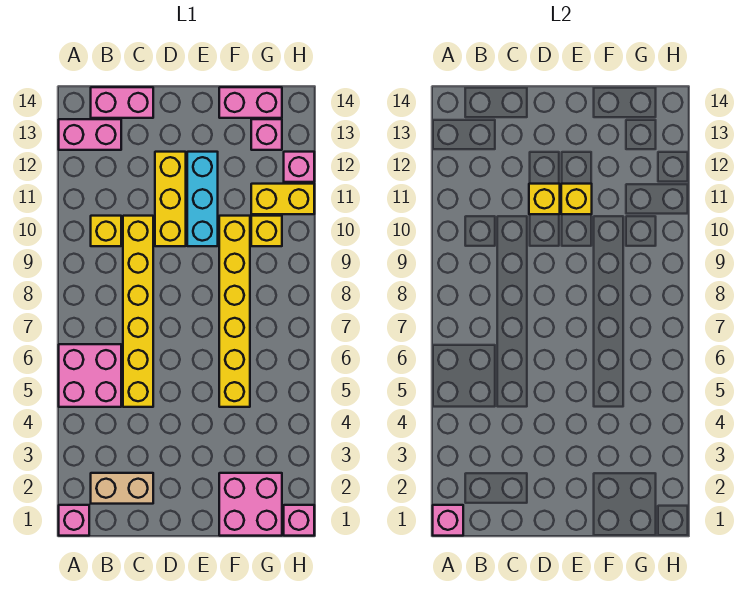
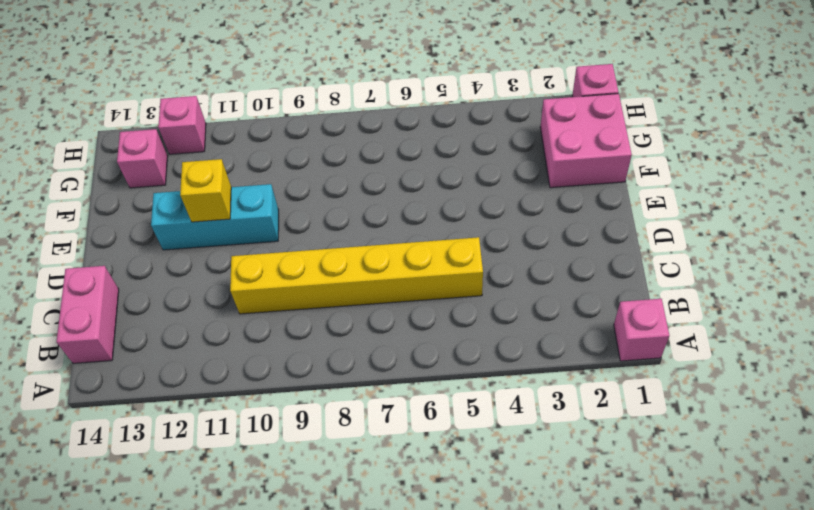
none -> pink brick A5:B6 level 1
none -> pink brick A13:B13 level 1
none -> tan brick B2:C2 level 1

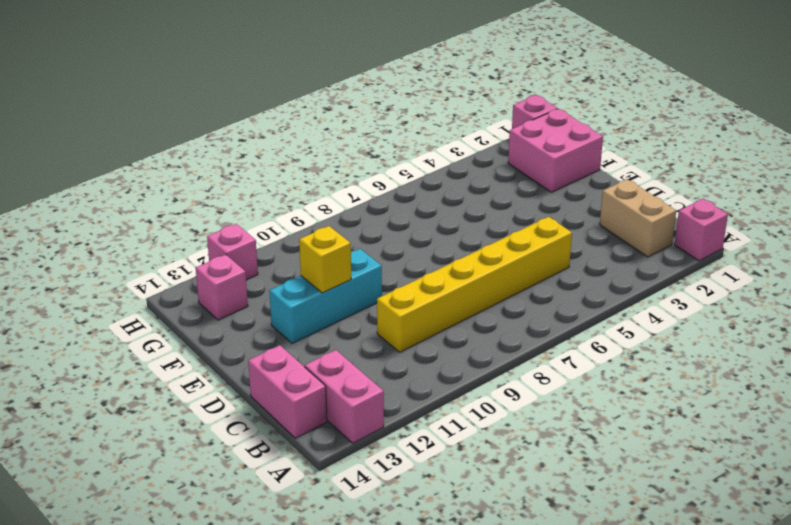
none -> pink brick A5:B6 level 1
none -> yellow brick B10 level 1
none -> yellow brick D10:D12 level 1

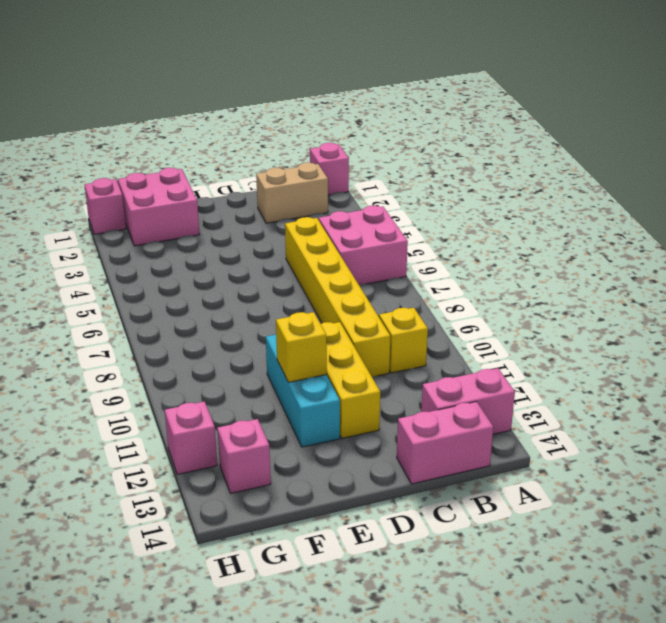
none -> yellow brick F5:F10 level 1
none -> pink brick F14:G14 level 1
none -> yellow brick G10 level 1

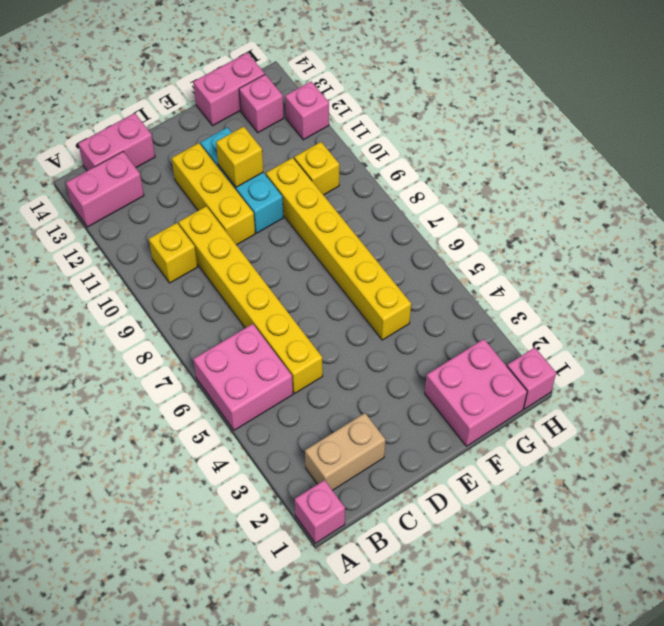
none -> yellow brick G11:H11 level 1
none -> pink brick A1 level 2
none -> yellow brick D11 level 2

